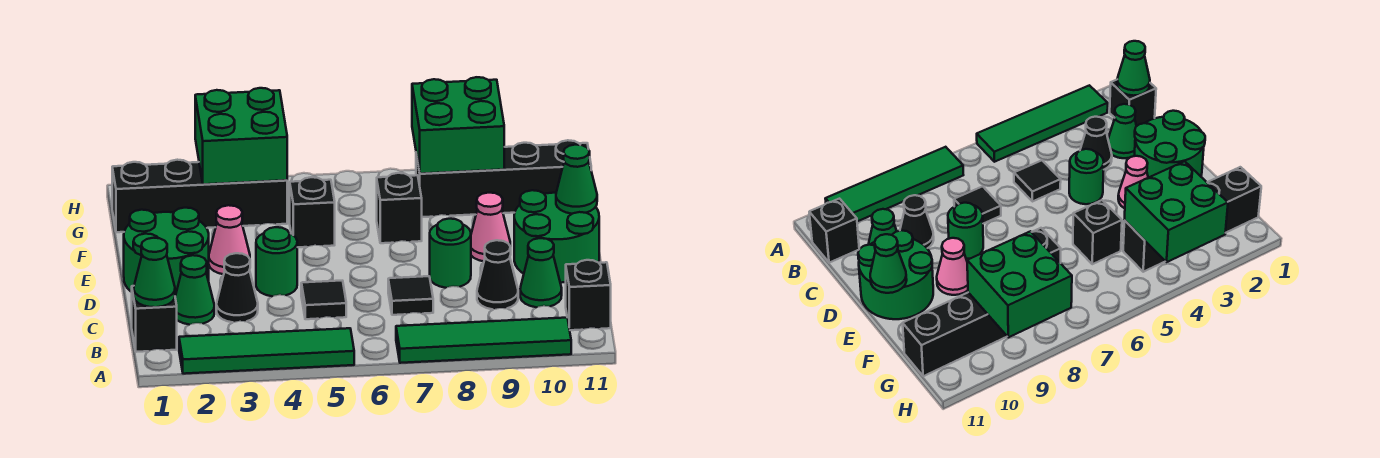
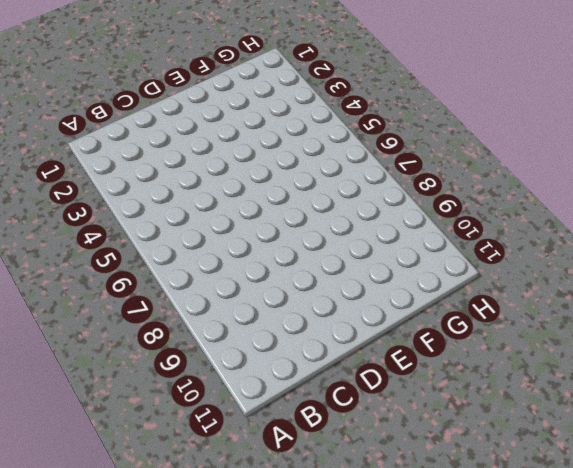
none -> green tile A2:A5 level 1
none -> green tile A7:A10 level 1
none -> black brick B1 level 1

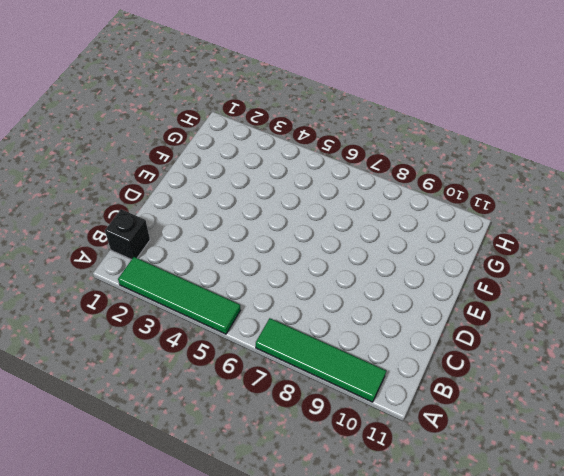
none -> black brick B11 level 1
none -> green cone C2 level 1
none -> black cone C3 level 1

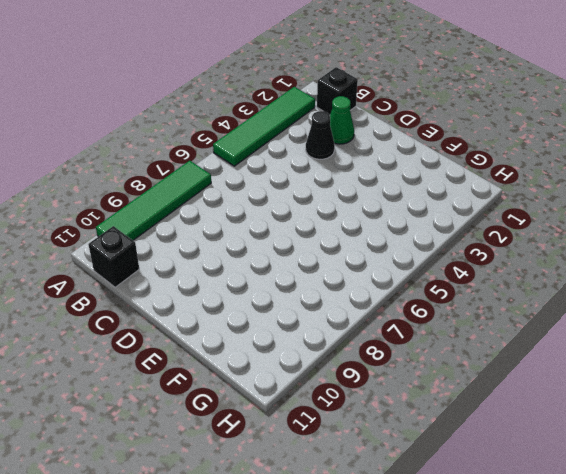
none -> black tile C5 level 1
none -> black tile C7 level 1
none -> black cone C9 level 1

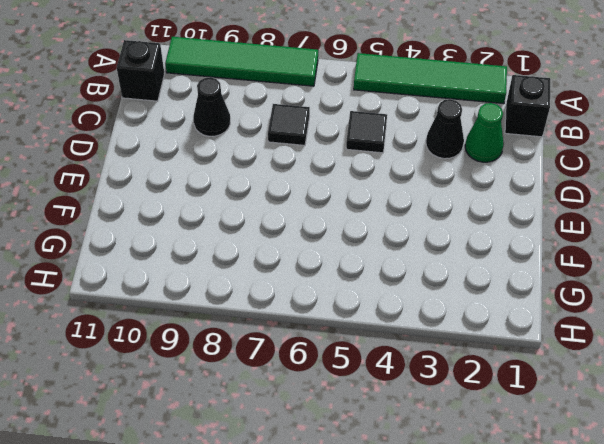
none -> green cone C10 level 1
none -> green round brick D1:E2 level 1
none -> green round brick D4 level 1

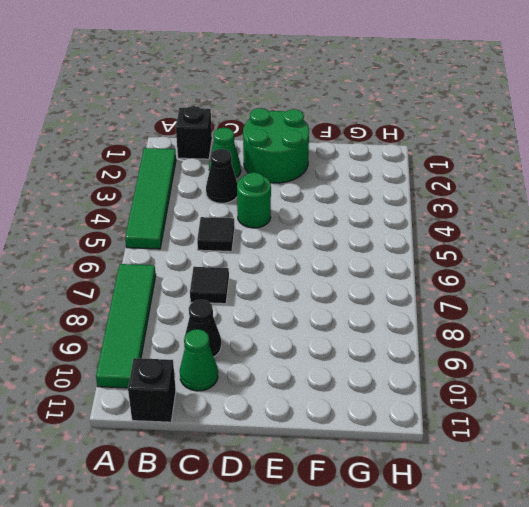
none -> green round brick D8 level 1
none -> green round brick D10:E11 level 1
none -> pink cone E3 level 1

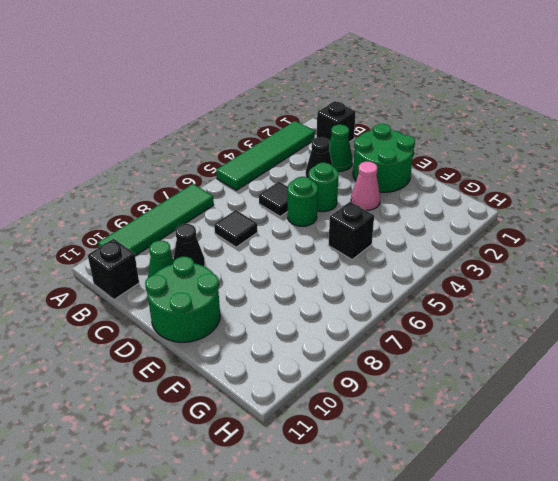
green round brick D5 level 1 -> green round brick D8 level 1
none -> pink cone E9 level 1
none -> black brick F7 level 1
none -> black brick G1:G4 level 1

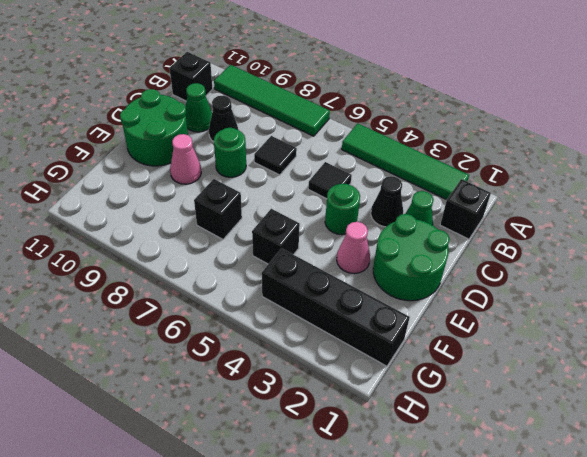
none -> black brick G8:G11 level 1
none -> green cone B1 level 2
none -> green cone E11 level 2

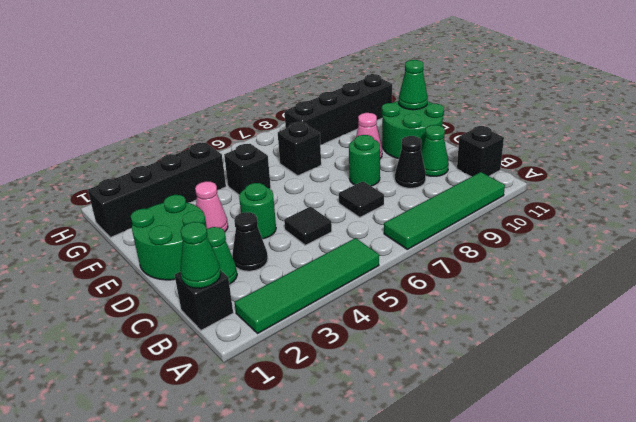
none -> green brick G3:H4 level 2
none -> green brick G8:H9 level 2

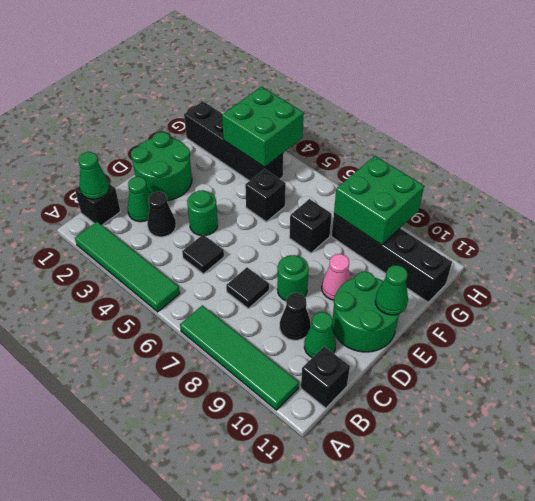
none -> pink cone E3 level 1

